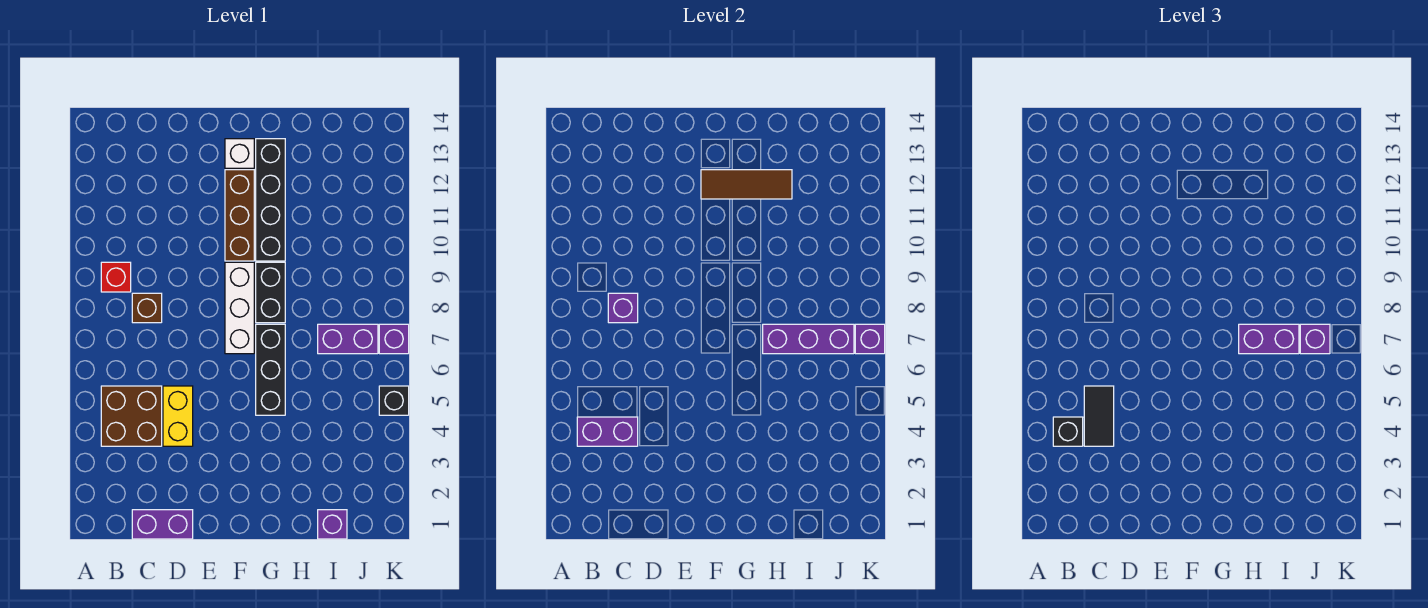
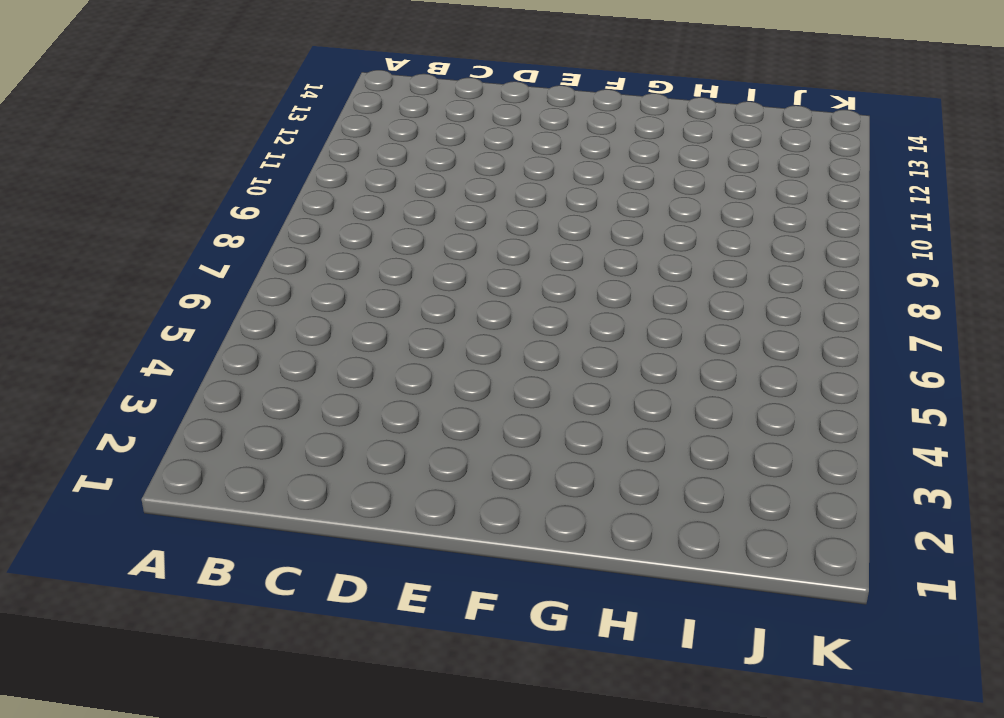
none -> brown brick B4:C5 level 1
none -> red brick B9 level 1
none -> purple brick C1:D1 level 1

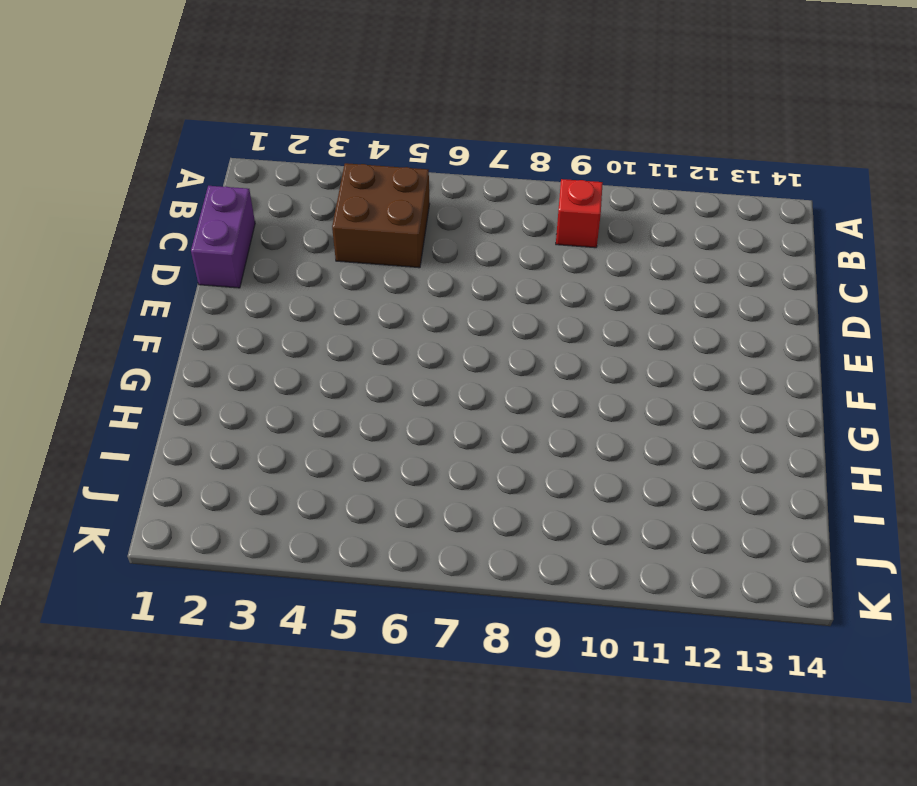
none -> brown brick C8 level 1
none -> yellow brick D4:D5 level 1
none -> white brick F7:F9 level 1

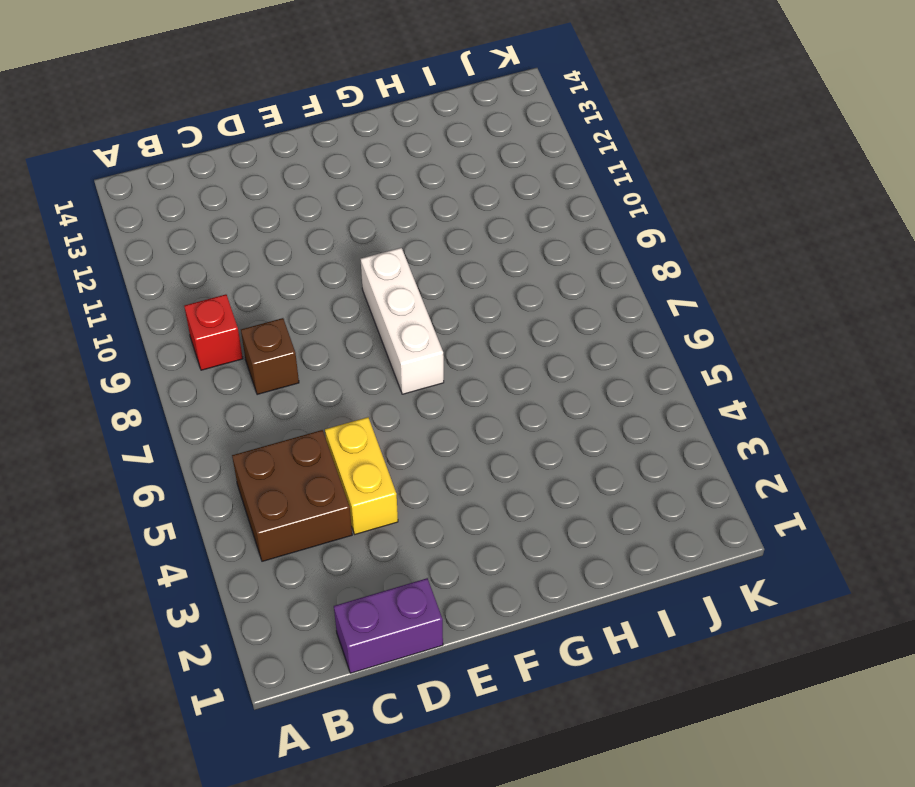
none -> brown brick F10:F12 level 1
none -> white brick F13 level 1
none -> black brick G5:G7 level 1

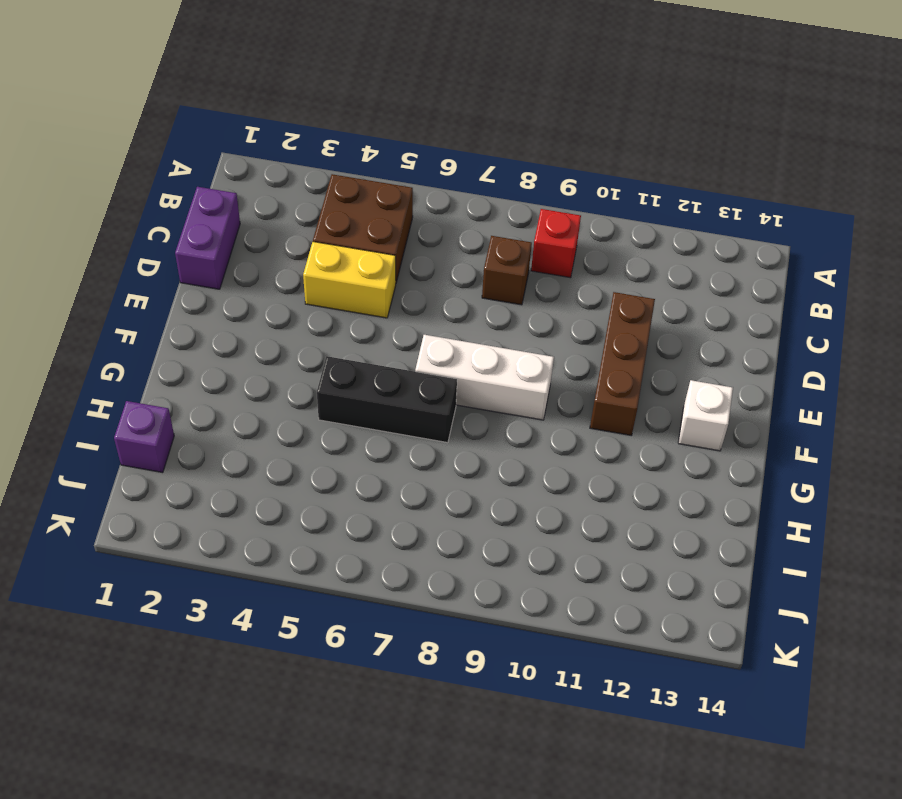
brown brick D11:F11 level 1 -> brown brick F10:F12 level 1
none -> black brick G8:G9 level 1
none -> black brick G10:G13 level 1
none -> purple brick I7:J7 level 1

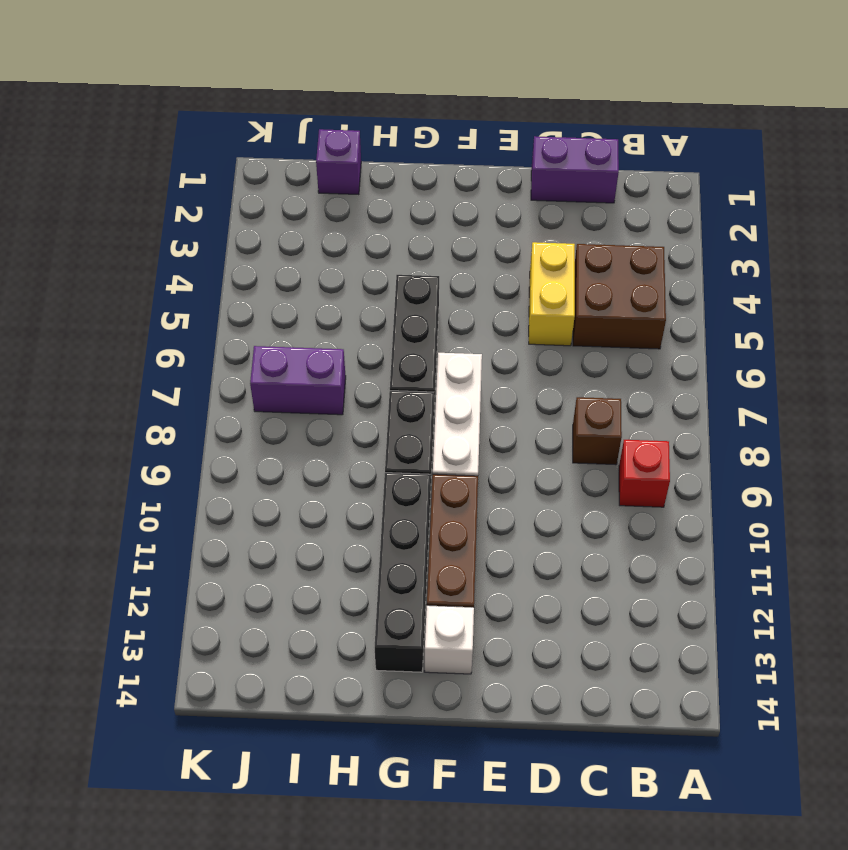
none -> black brick K5 level 1
none -> purple brick K7 level 1
none -> purple brick B4:C4 level 2

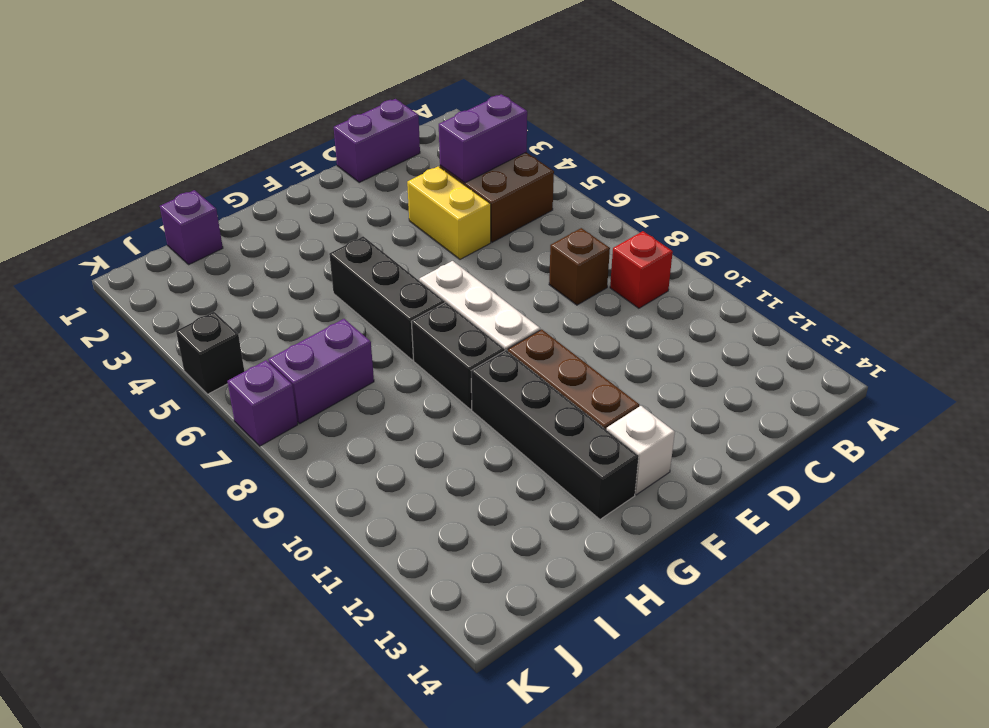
none -> purple brick C8 level 2
none -> brown tile F12:H12 level 2
none -> purple brick H7:J7 level 2

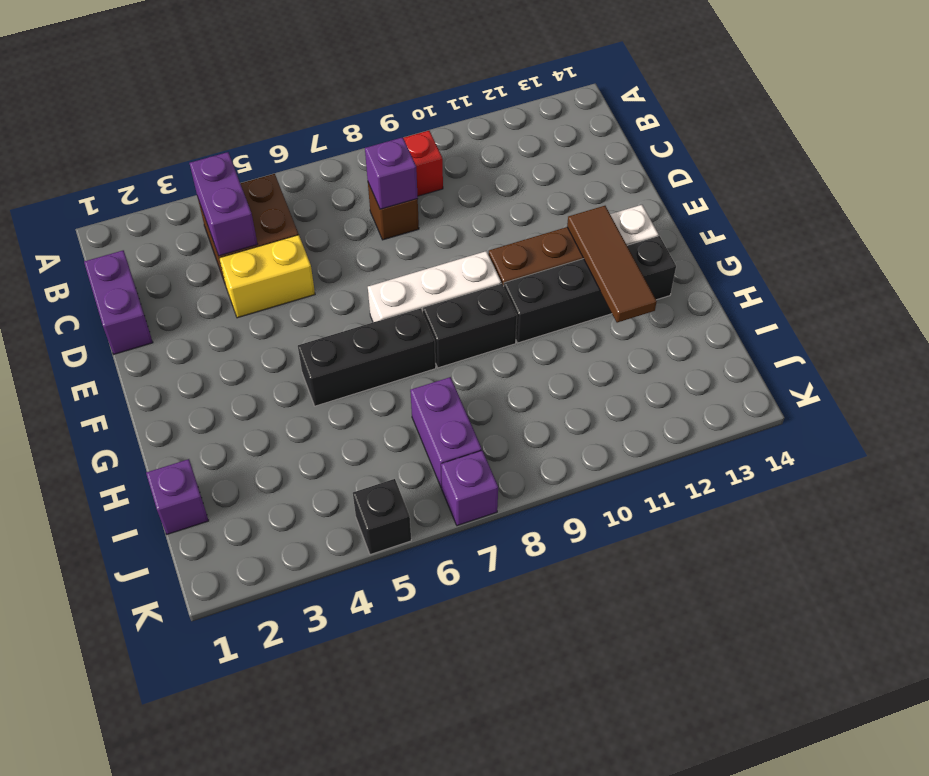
none -> purple brick H7:J7 level 2
none -> purple brick K7 level 2
none -> black brick B4 level 3

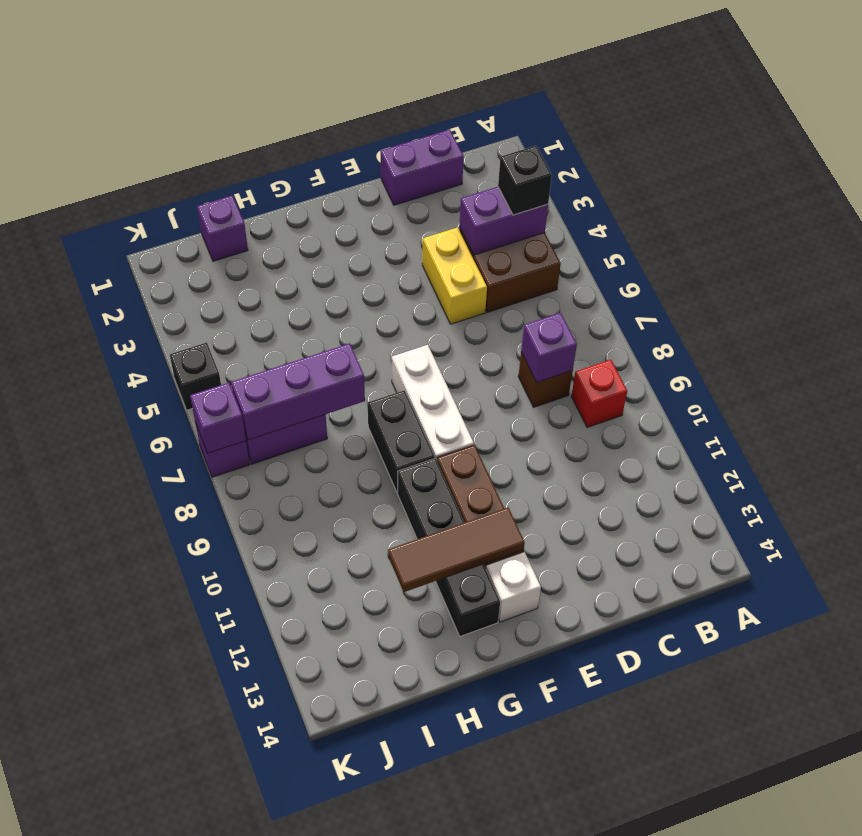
none -> black brick G5:G7 level 1
none -> black tile C4:C5 level 3
none -> purple brick H7:I7 level 3

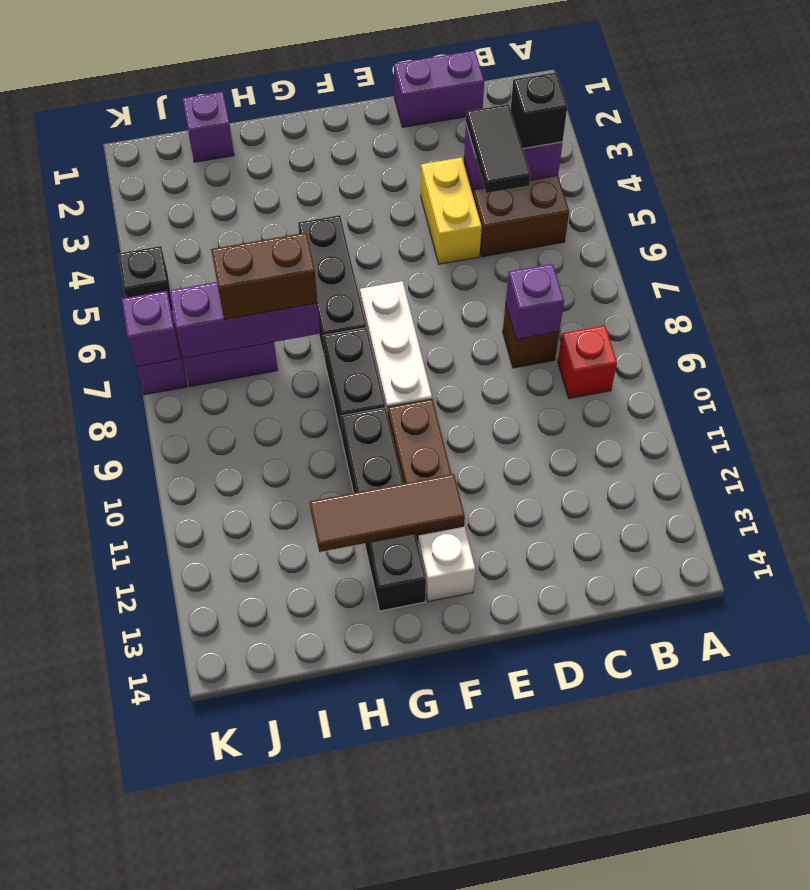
brown brick H7:I7 level 3 -> purple brick H7:I7 level 3
none -> purple brick J7 level 3

